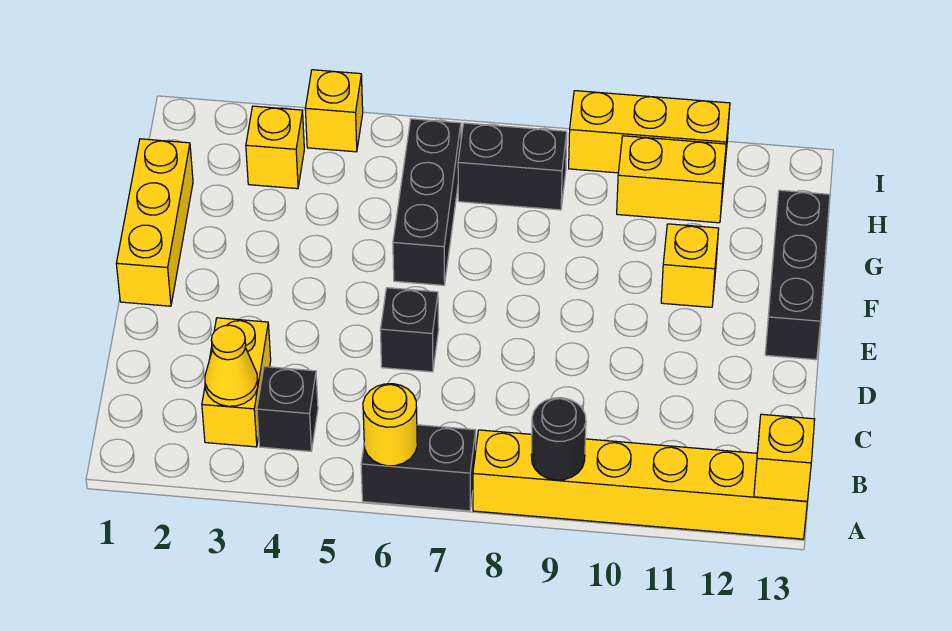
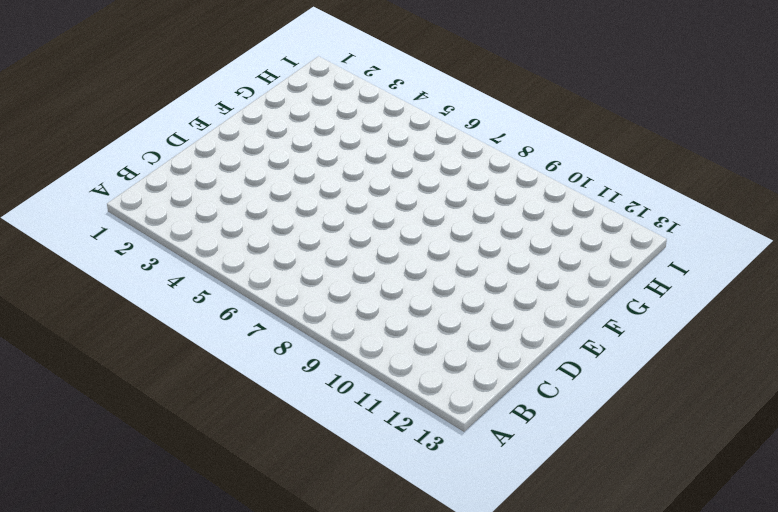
none -> black brick A6:A7 level 1
none -> yellow brick A8:A13 level 1
none -> yellow brick B3:C3 level 1

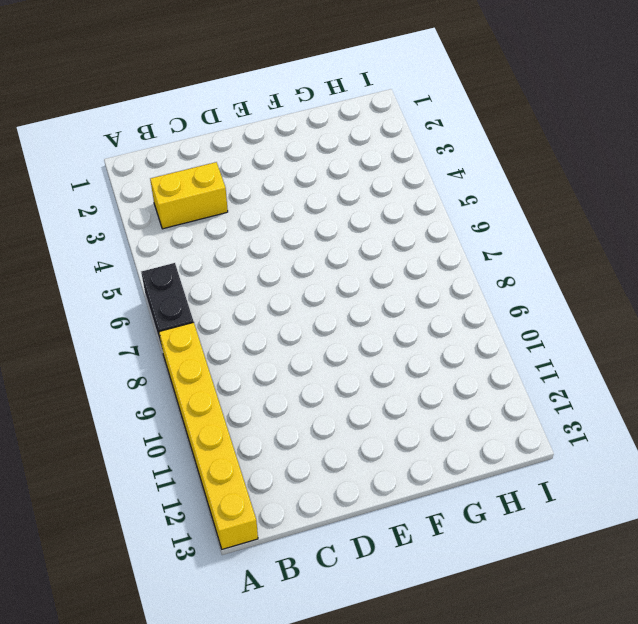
none -> black brick B4 level 1
none -> black brick D6 level 1
none -> yellow brick E1:G1 level 1

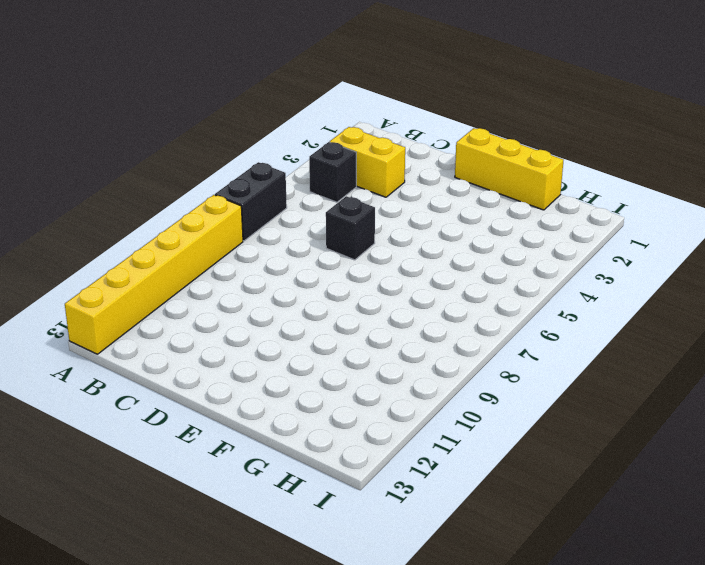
none -> black brick E13:G13 level 1
none -> black brick F6:H6 level 1
none -> yellow brick F11 level 1

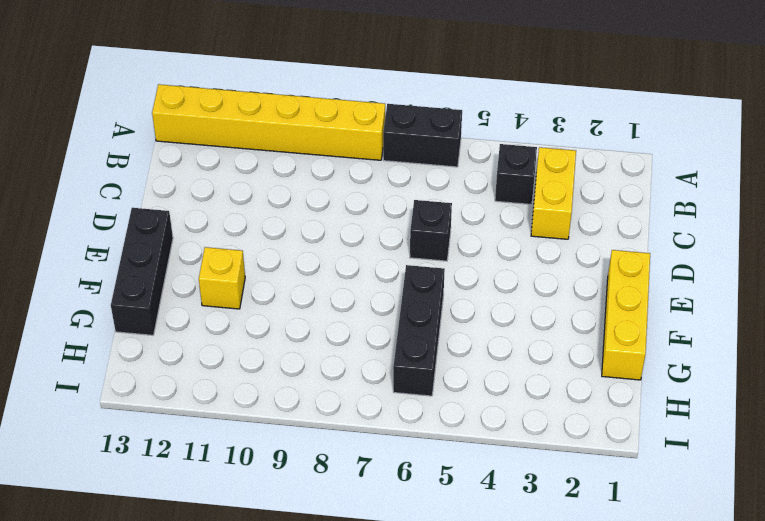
none -> yellow brick H3 level 1
none -> black brick H7:H8 level 1
none -> yellow brick H10:H11 level 1

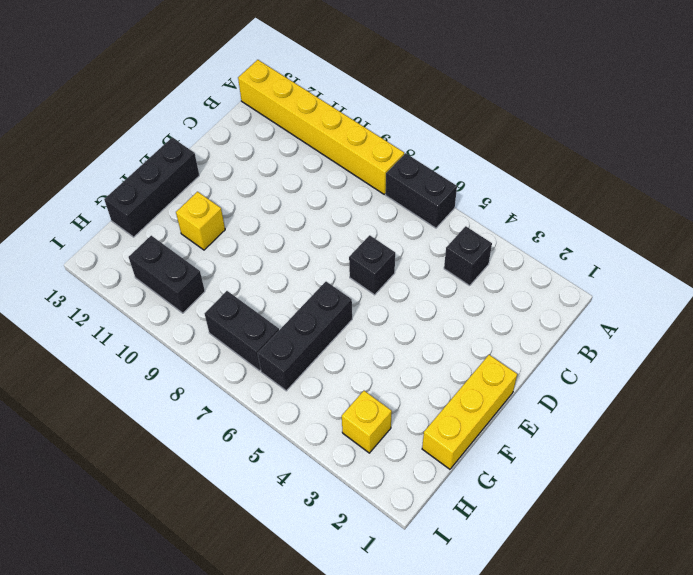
black brick H10:H11 level 1 -> yellow brick H10:H11 level 1
none -> yellow brick B3:C3 level 1
none -> yellow brick I4 level 1
none -> yellow brick I9:I11 level 1

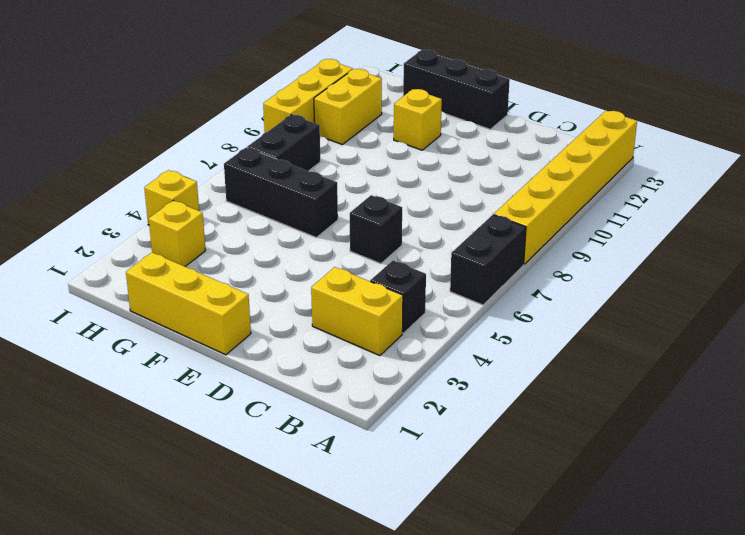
none -> yellow round brick A6 level 2
none -> black round brick A9 level 2
none -> yellow brick A13 level 2

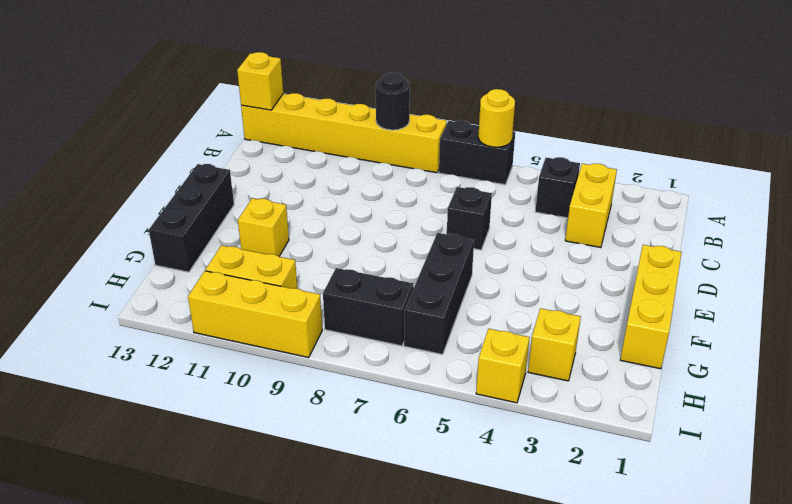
none -> yellow cone B3 level 2

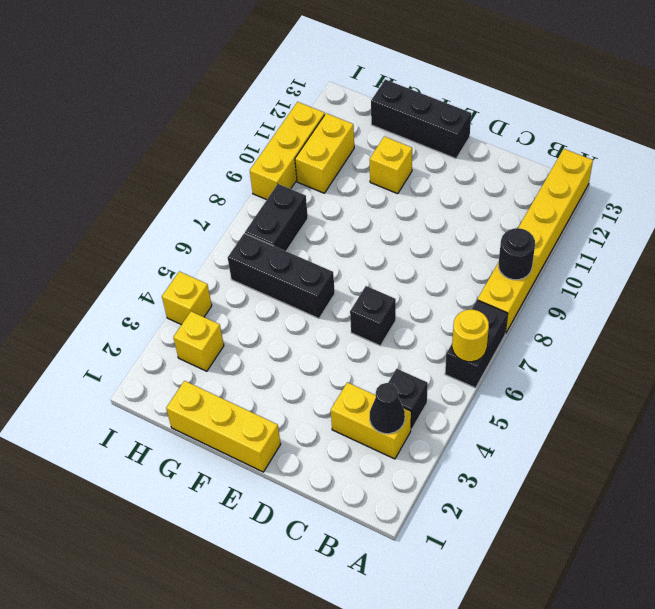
black cone B3 level 2 -> yellow cone B3 level 2
none -> yellow brick A13 level 2

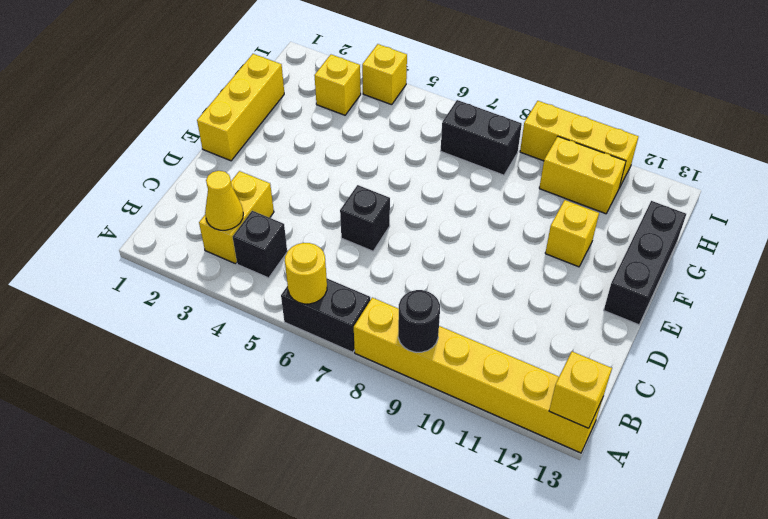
none -> black brick F6:H6 level 1

